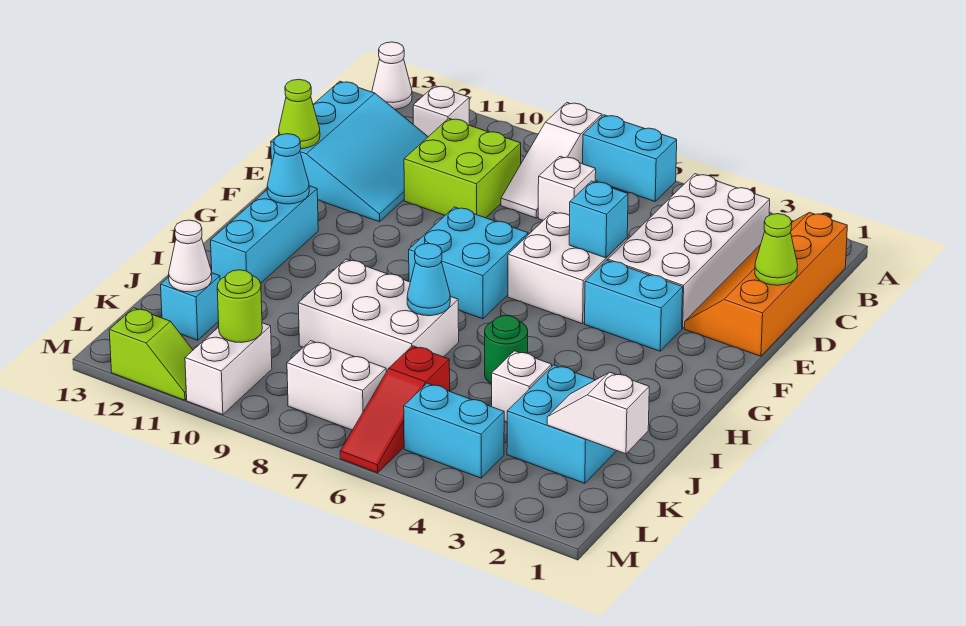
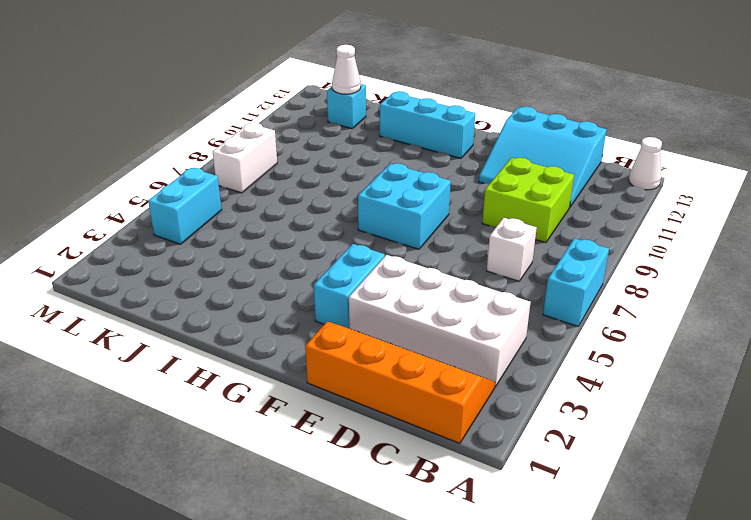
none -> white slope A8:C8 level 1 top A
none -> white brick B11 level 1
none -> white brick E5:F6 level 1
none -> green round brick I5 level 1

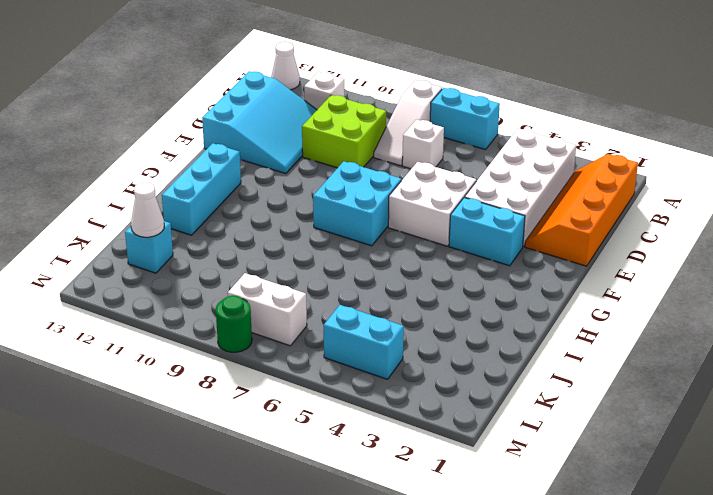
green round brick M8 level 1 -> green round brick I5 level 1
none -> white brick I7:J9 level 1
none -> cyan brick J2:K3 level 1
none -> white brick J4 level 1
none -> red slope K6:M6 level 1 top K

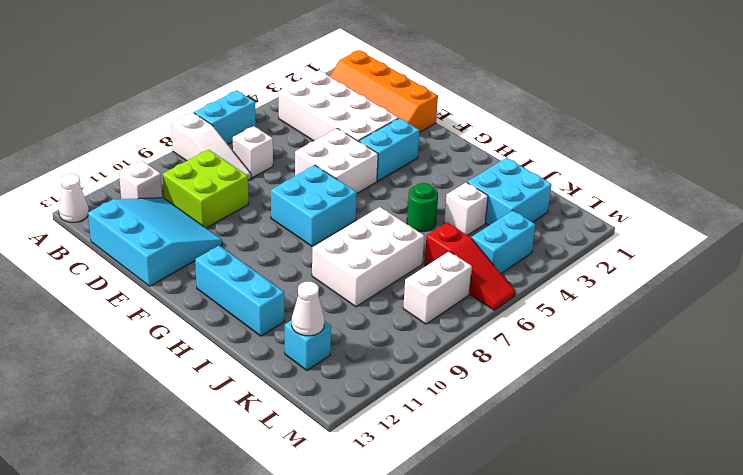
none -> white brick L10:M10 level 1
none -> lime slope M11:M12 level 1 top 12
none -> lime cone D1 level 2
none -> cyan brick E5 level 2

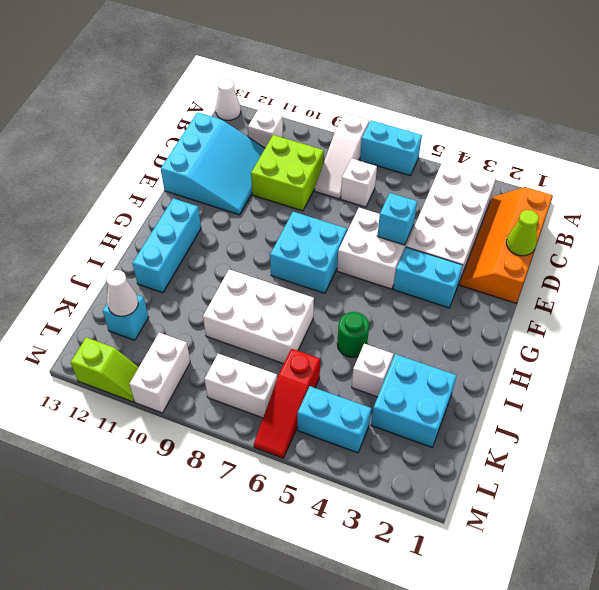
none -> lime cone E13 level 2
none -> cyan cone G12 level 2
none -> cyan cone I7 level 2
none -> white slope K1:K2 level 2 top 1

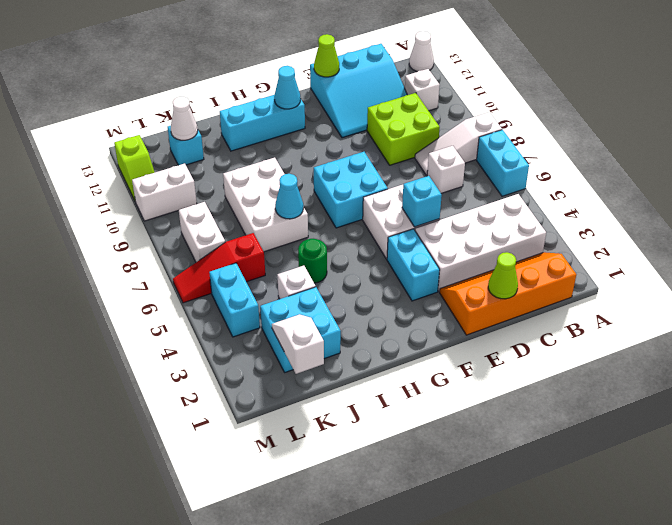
none -> lime round brick L10 level 2

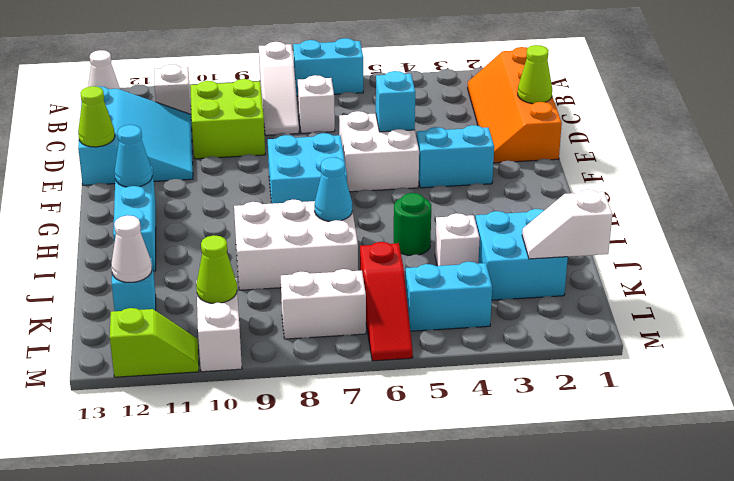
lime cone L10 level 2 -> lime round brick L10 level 2
none -> white brick B3:E4 level 1

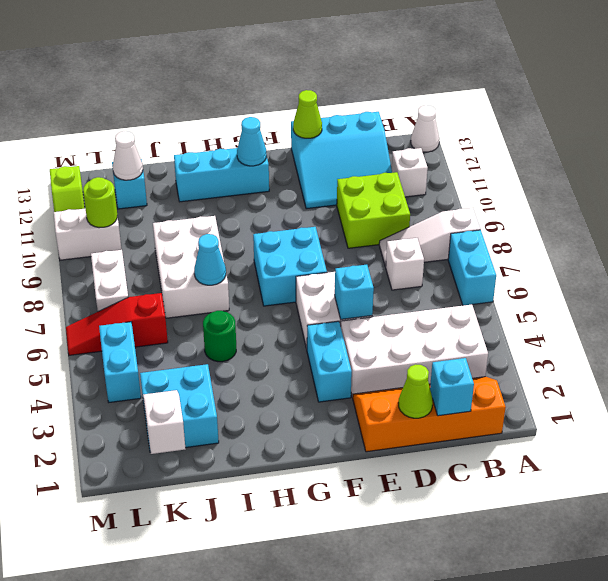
cyan brick C1 level 2 -> none
none -> white brick J4 level 1

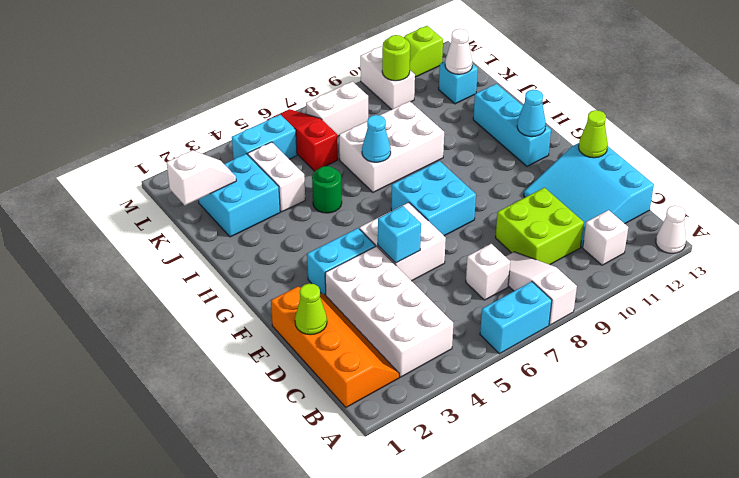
white brick J4:K4 level 1 -> white brick J4 level 1

